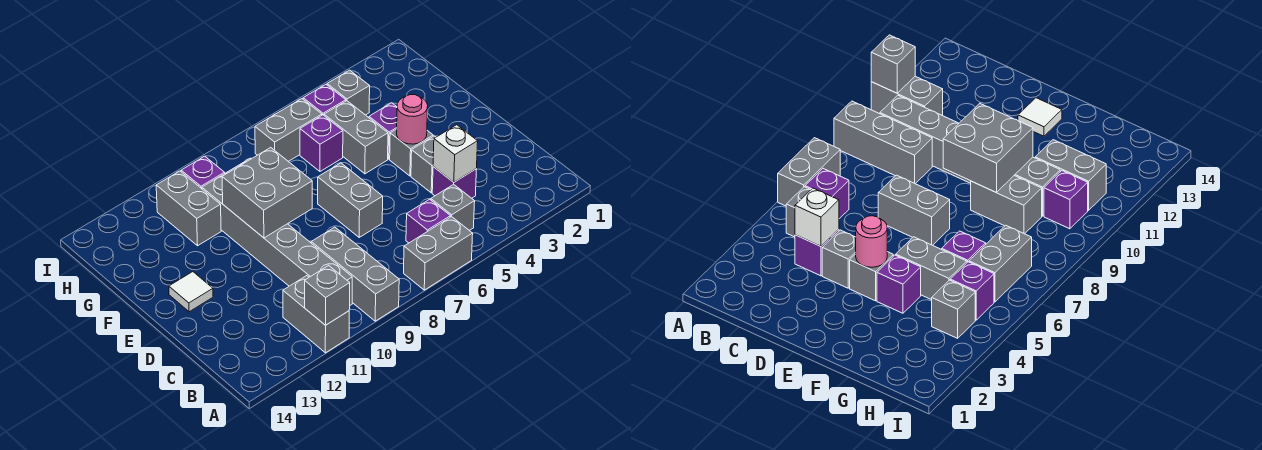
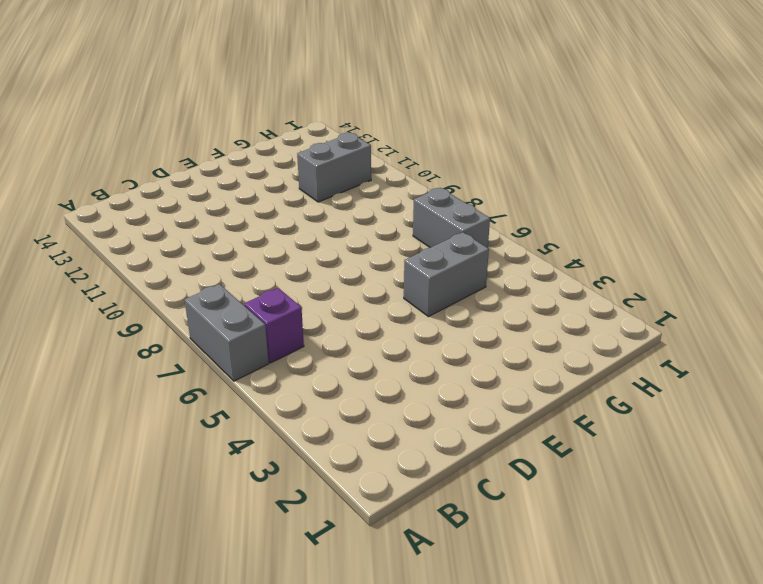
none -> grey brick A9:C9 level 1
none -> grey brick A11:B11 level 1
none -> grey brick B5 level 1

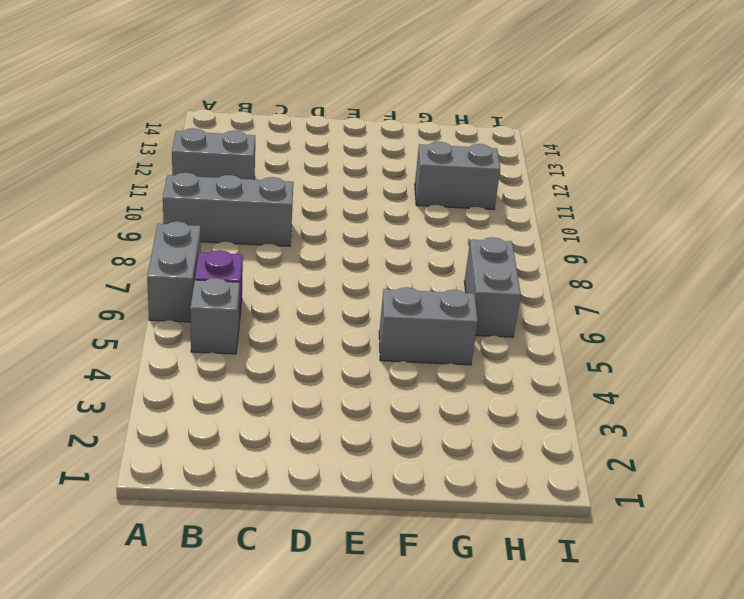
none -> grey brick B10:G10 level 1
none -> purple brick C4 level 1
none -> grey brick D4 level 1

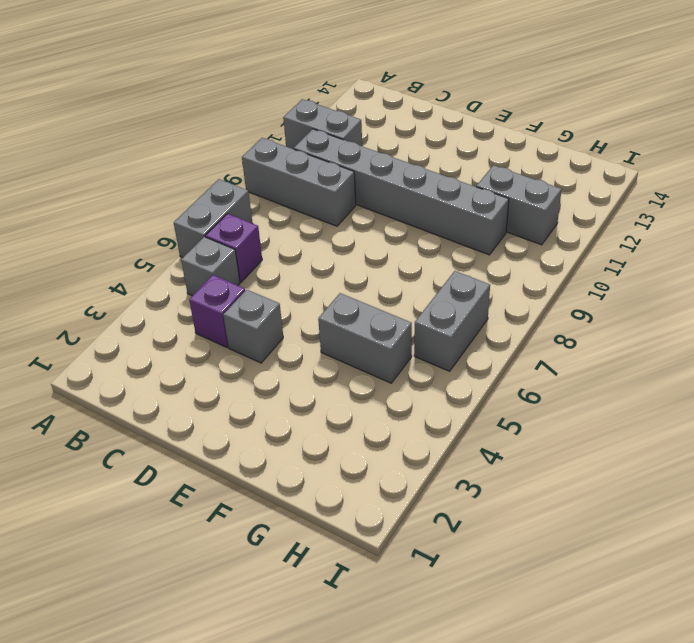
none -> grey brick D7:E7 level 1
none -> grey brick E4 level 1
none -> white tile E13 level 1

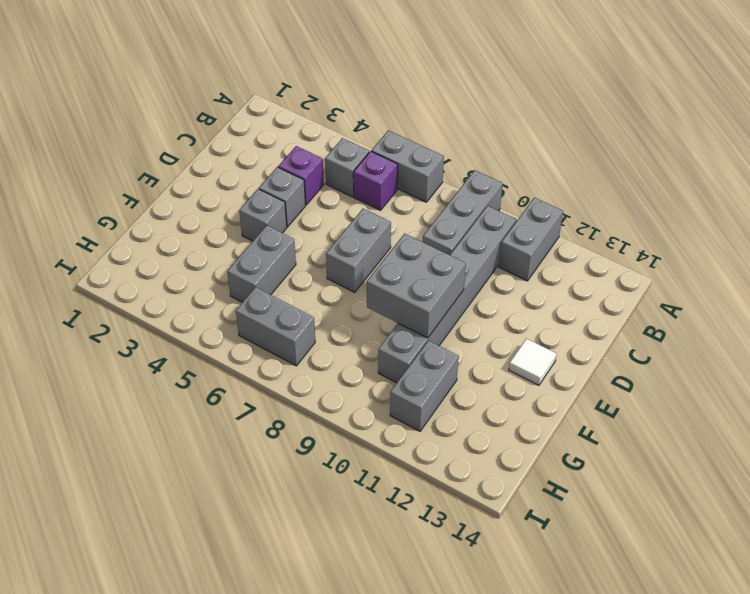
none -> purple brick F4 level 1
none -> grey brick F9:G9 level 1
none -> purple brick G6 level 1

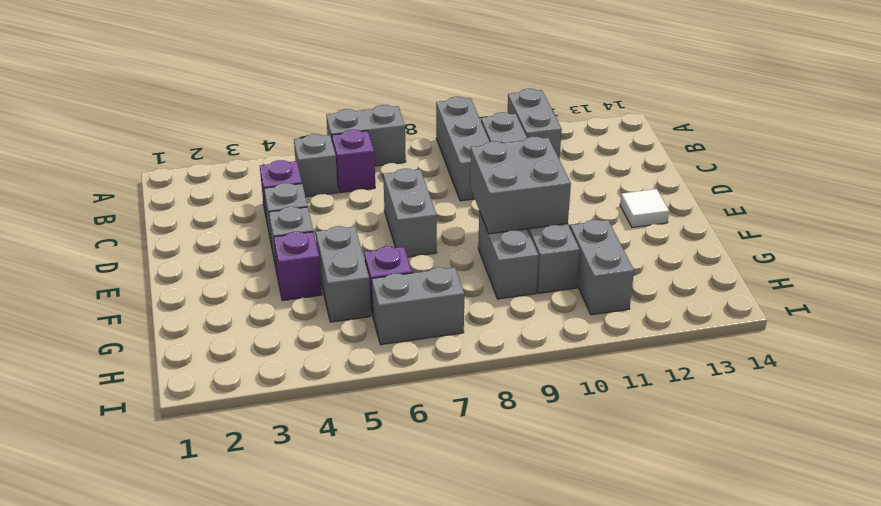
none -> grey brick H4 level 1
none -> purple brick H5 level 1
none -> purple brick H10 level 1

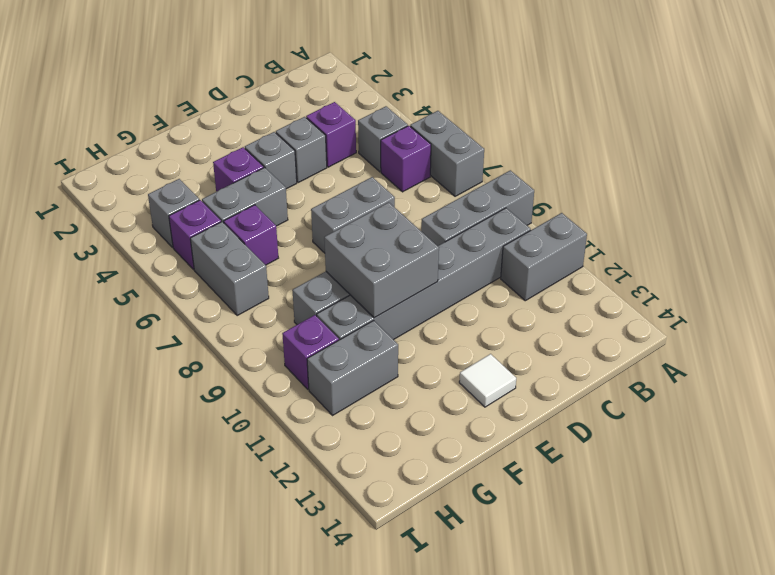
none -> grey brick A11 level 2
none -> white brick C4 level 2
none -> pink round brick E4 level 2

